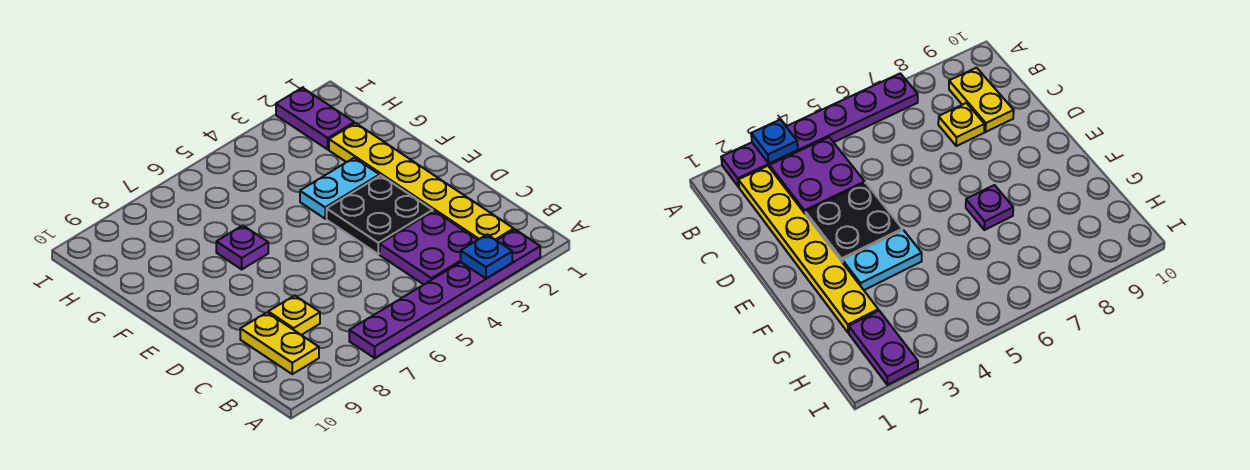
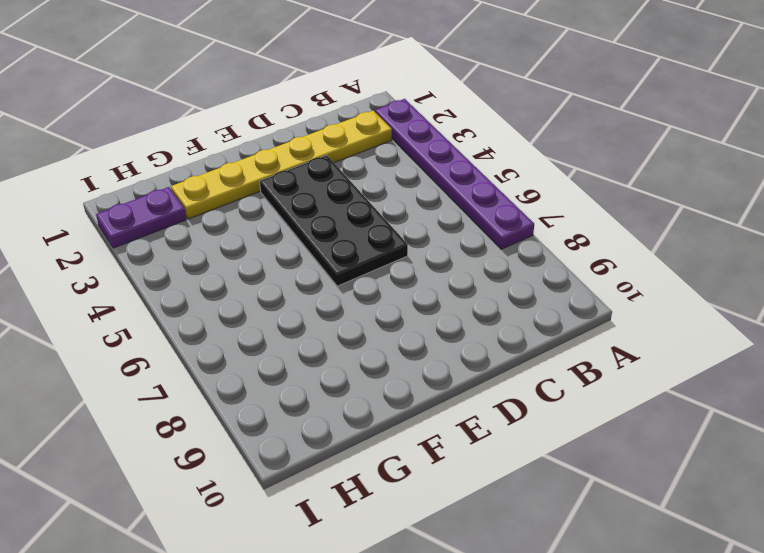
black plate D3:E6 level 1 -> black plate D3:E4 level 1
none -> purple plate B3:C4 level 1
none -> yellow plate B9:C9 level 1

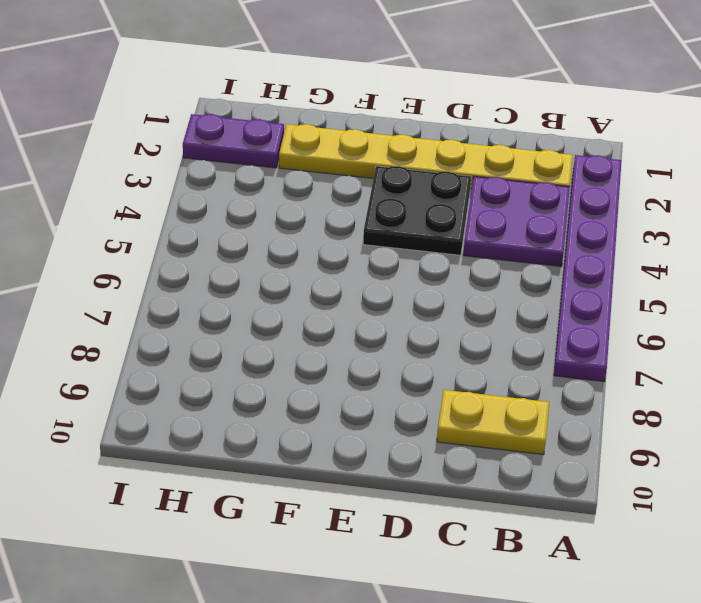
none -> yellow plate C8 level 1
none -> cyan plate F3:F4 level 1

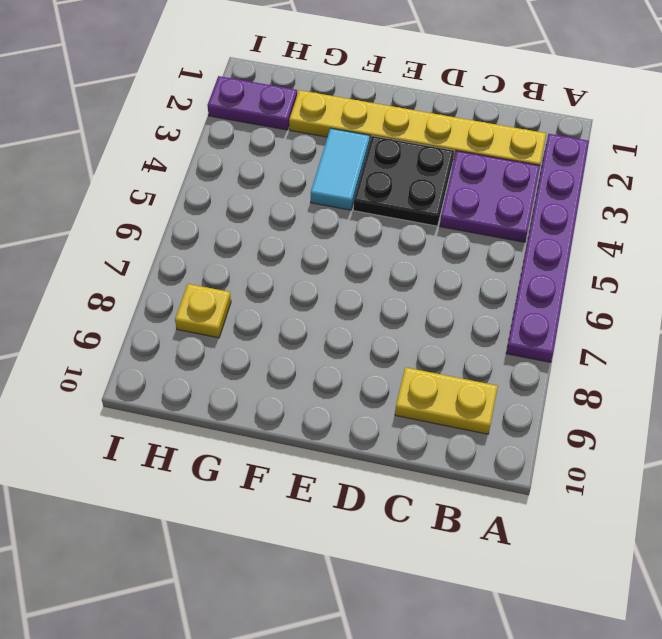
cyan tile F3:F4 level 1 -> cyan plate F3:F4 level 1
yellow plate H8 level 1 -> yellow plate C8 level 1
none -> purple plate F7 level 1
none -> blue plate A3 level 2

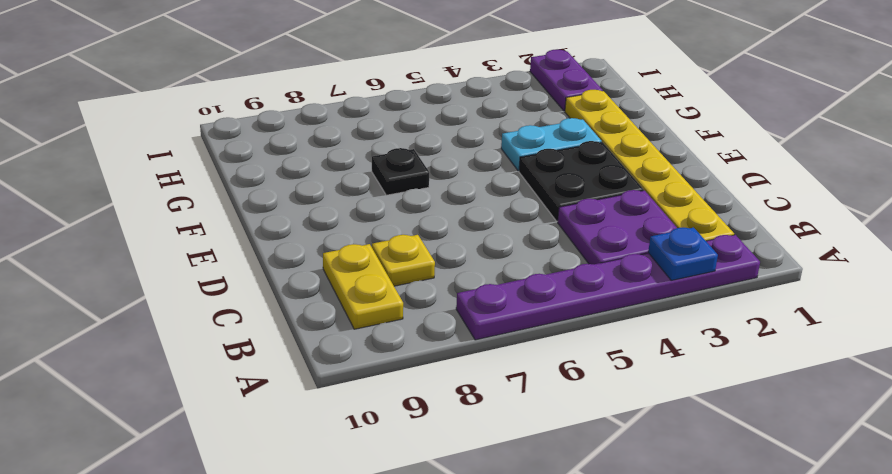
black plate F7 level 1 -> purple plate F7 level 1

